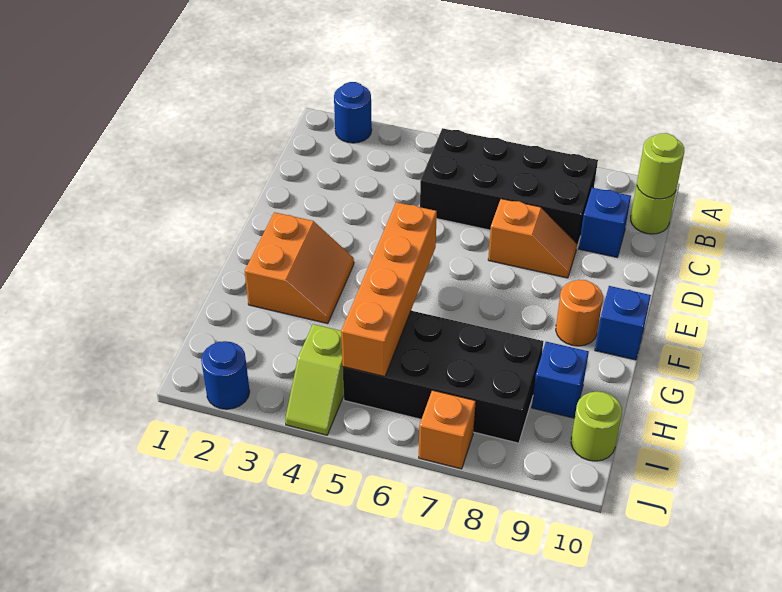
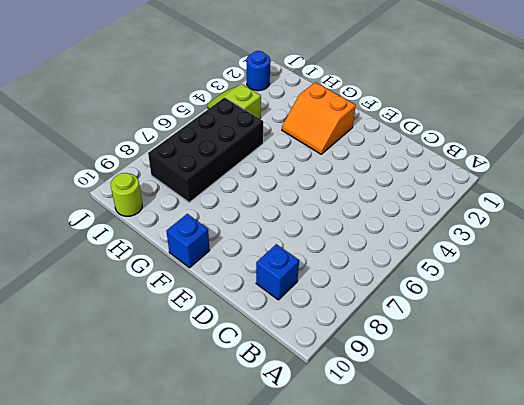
none -> blue round brick A2 level 1
none -> black brick B5:C8 level 1
none -> lime round brick B10 level 1

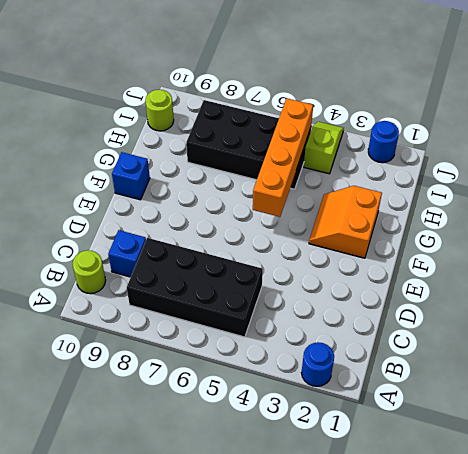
none -> orange slope D7:D8 level 1 top 7
none -> orange round brick F9 level 1
none -> blue brick H9 level 1

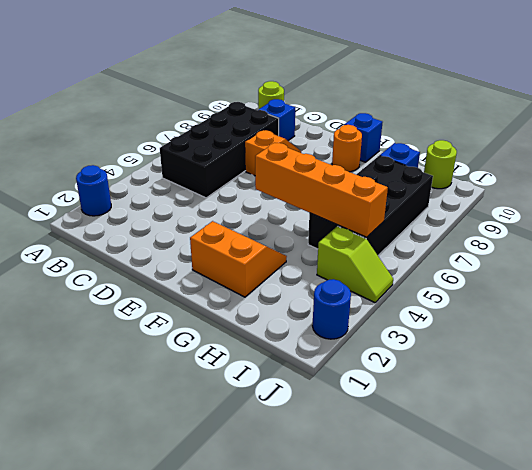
none -> orange brick J7 level 1
none -> lime round brick B10 level 2

